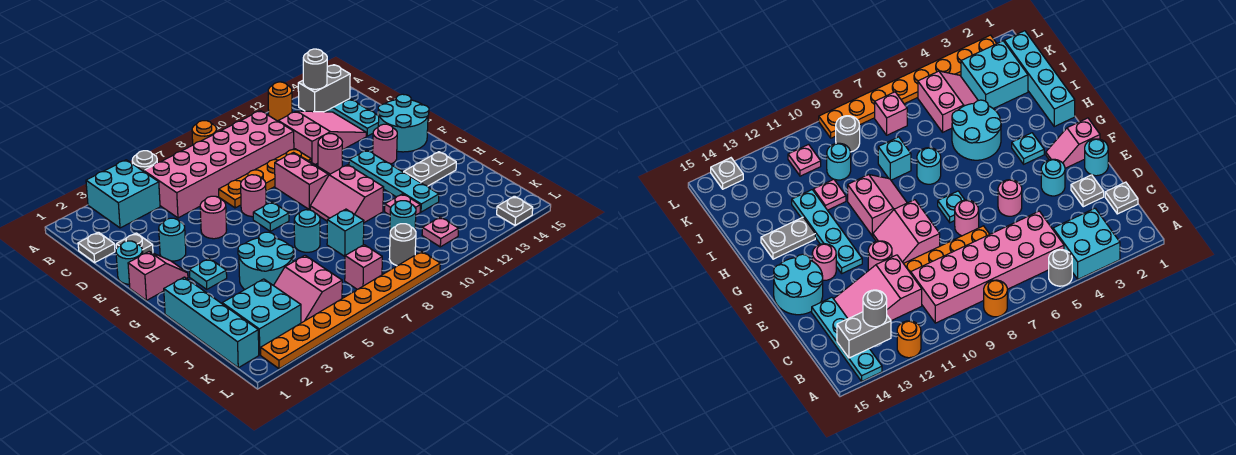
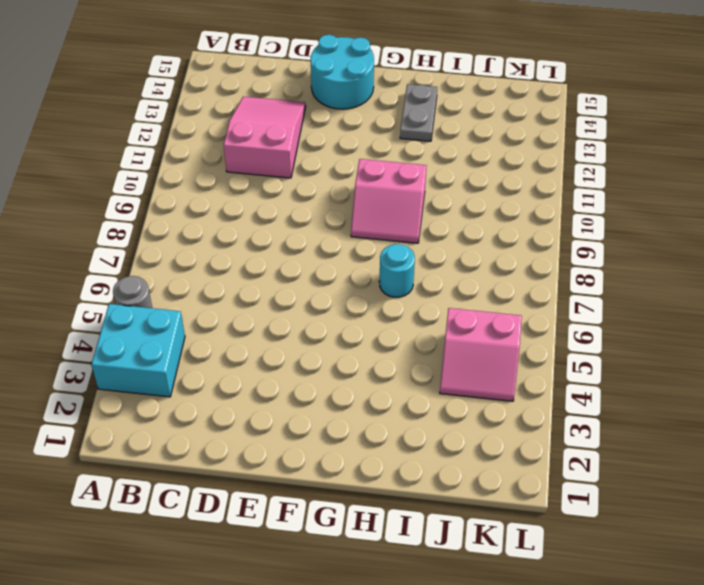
none -> orange round brick A8 level 1
none -> orange round brick A12 level 1
none -> cyan plate A14:D14 level 1
none -> pink brick B5:C10 level 1

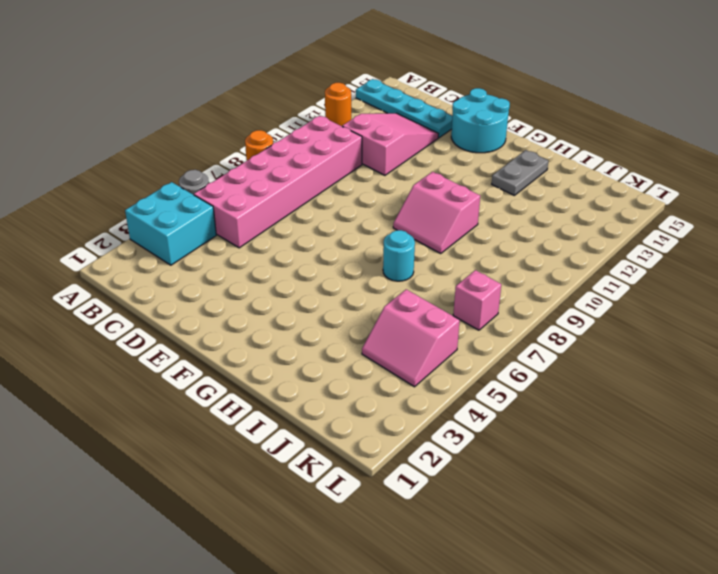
none -> grey plate C1 level 1
none -> grey plate D2 level 1
none -> orange plate D7:D10 level 1
none -> cyan round brick E1 level 1

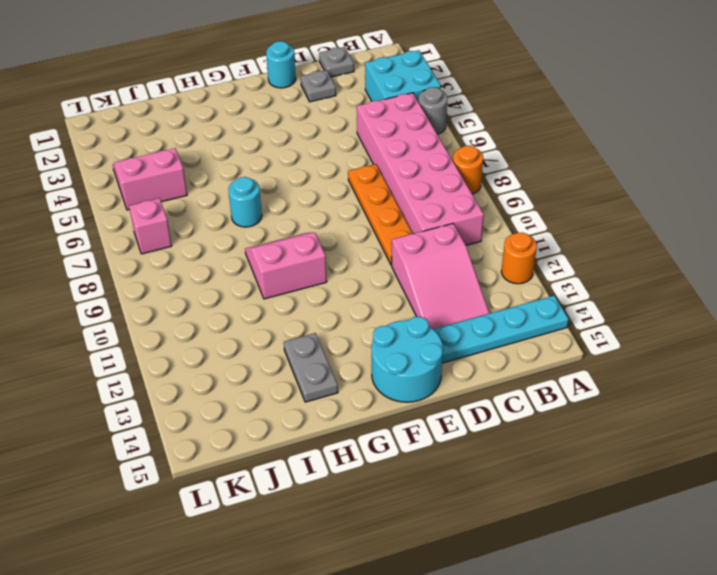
none -> cyan round brick E3 level 1
none -> pink round brick E5 level 1
none -> pink round brick E7 level 1
none -> pink slope E9:F10 level 1 top 9

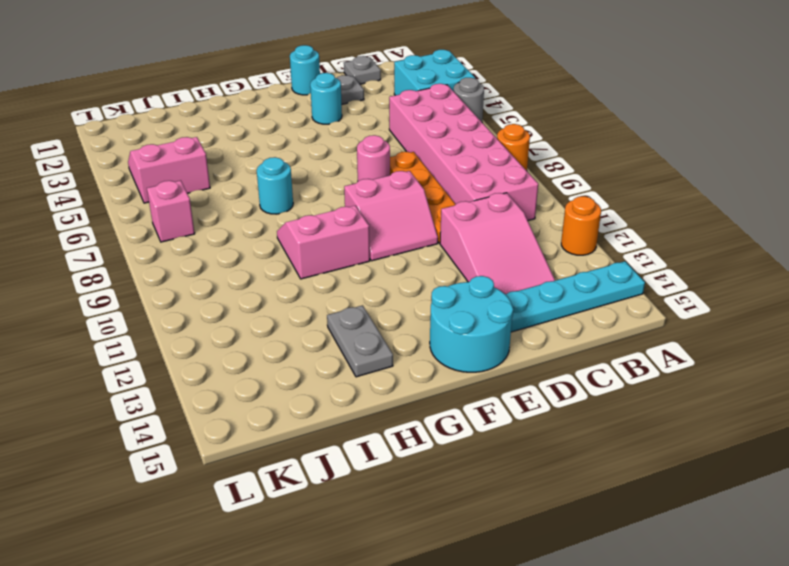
none -> pink round brick E5 level 1
none -> pink round brick E11 level 1
none -> pink slope F1:F2 level 1 top 1
none -> cyan plate F7 level 1

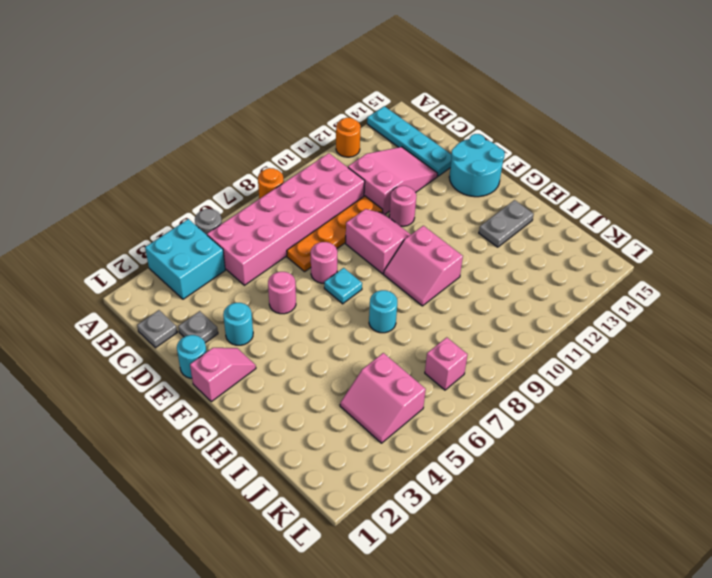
none -> cyan plate F12:I12 level 1
none -> pink round brick F13 level 1
none -> cyan plate G3 level 1
none -> cyan brick H1:K1 level 1

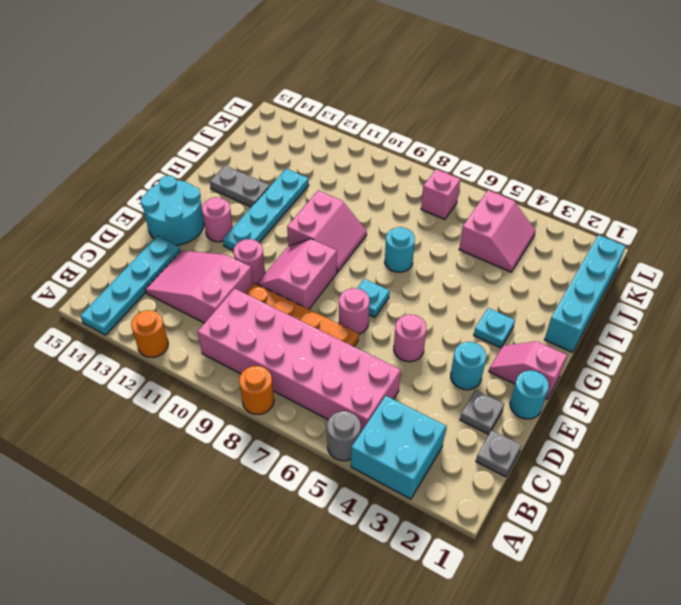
none -> cyan round brick H4:I5 level 1
none -> cyan brick I8 level 1
none -> pink plate I11 level 1
none -> cyan brick J2:K3 level 1

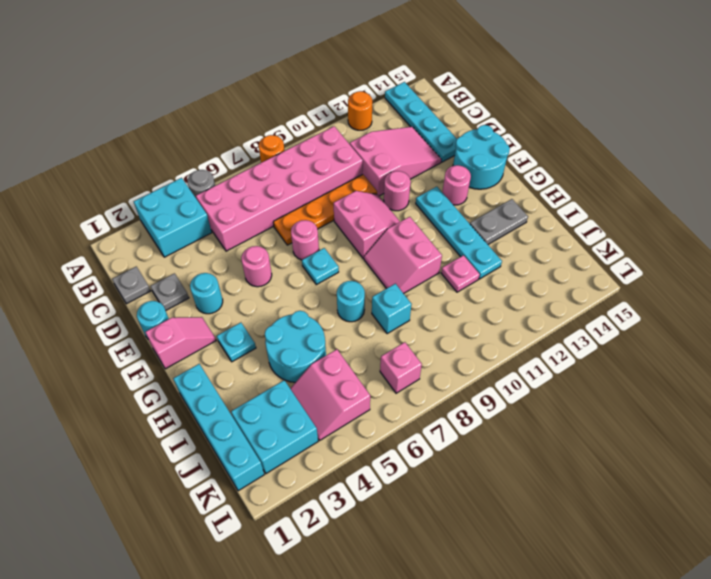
none -> cyan round brick J10 level 1
none -> grey round brick K9 level 1
none -> pink plate K11 level 1
none -> orange plate L2:L9 level 1

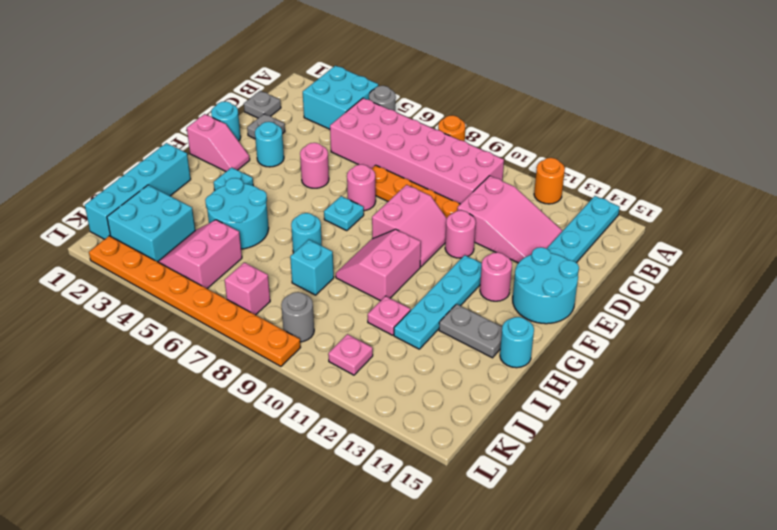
cyan round brick H15 level 1 -> cyan round brick J10 level 1
none -> grey plate L14 level 1
none -> grey brick B13:B14 level 2
none -> grey round brick B13 level 3

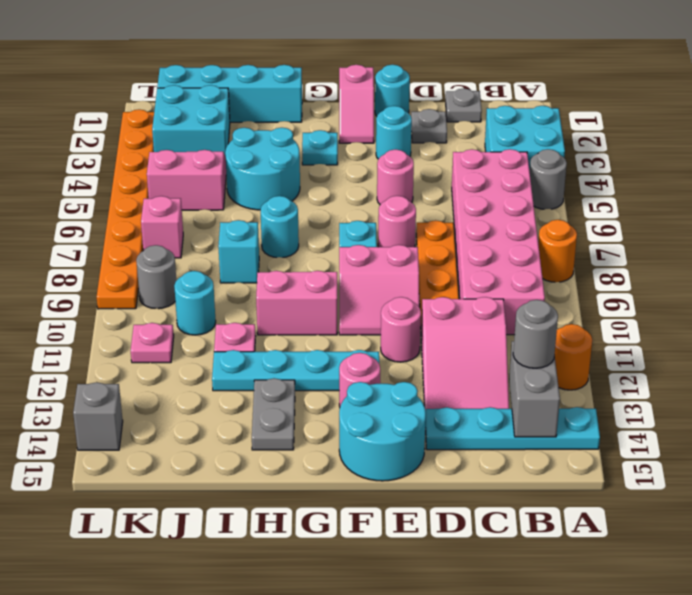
grey brick L14 level 1 -> grey plate L14 level 1

